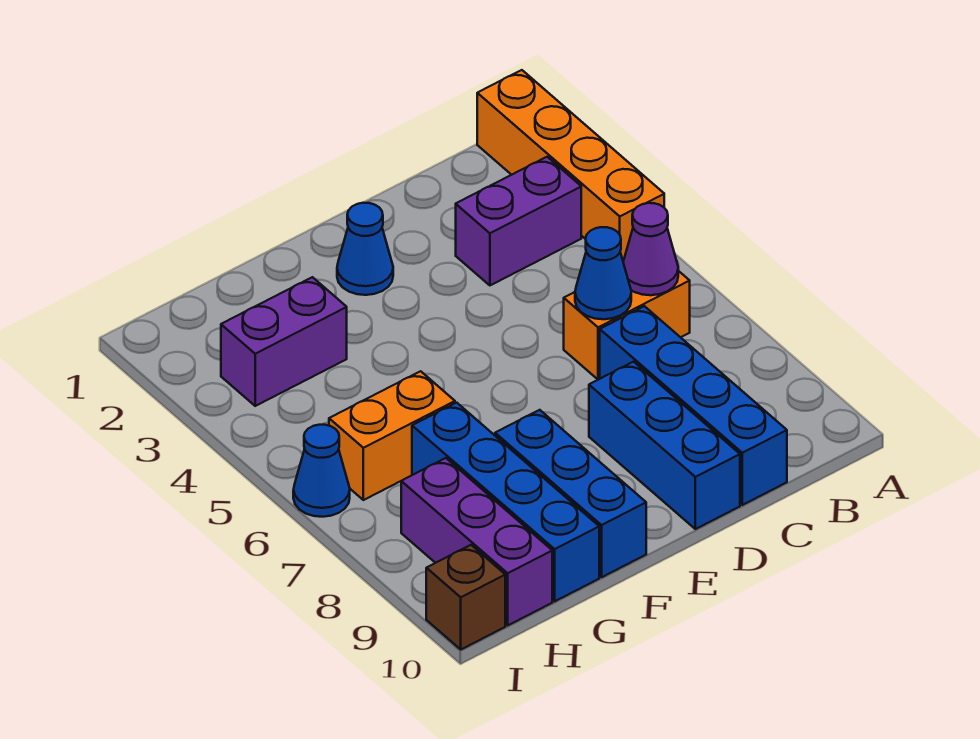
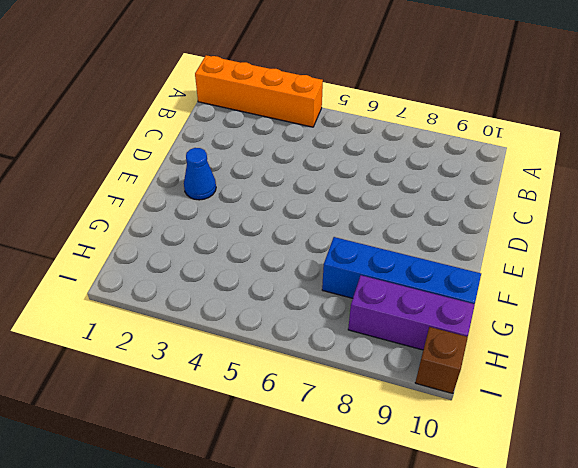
none -> purple brick B3:C3 level 1
none -> orange brick B6:C6 level 1
none -> blue brick C7:C10 level 1

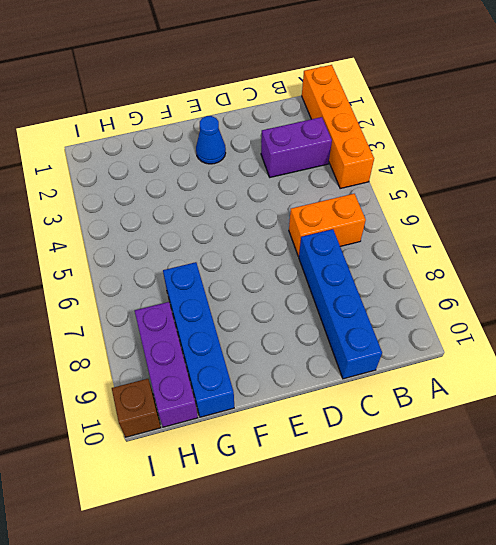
none -> blue brick D8:D10 level 1
none -> blue brick F8:F10 level 1
none -> purple brick G3:H3 level 1

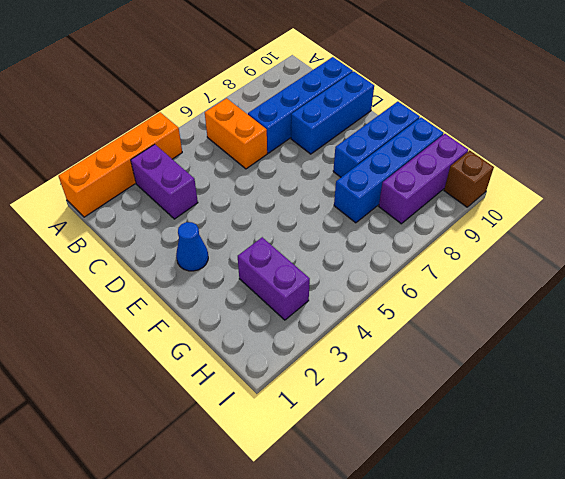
none -> orange brick G6:H6 level 1
none -> blue cone I6 level 1
none -> purple cone B6 level 2

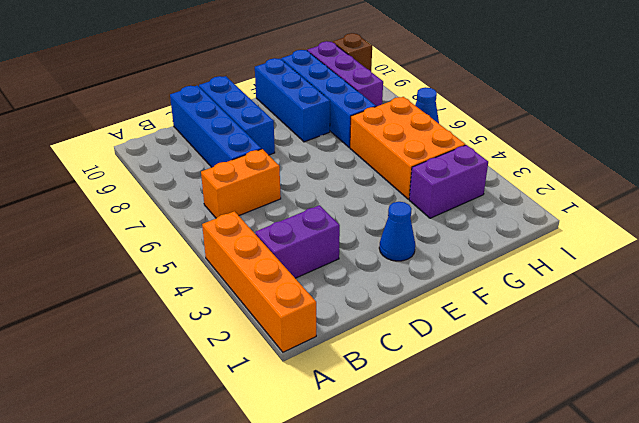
orange brick G4:H6 level 1 -> orange brick G6:H6 level 1
none -> purple cone B6 level 2
none -> blue cone C6 level 2

